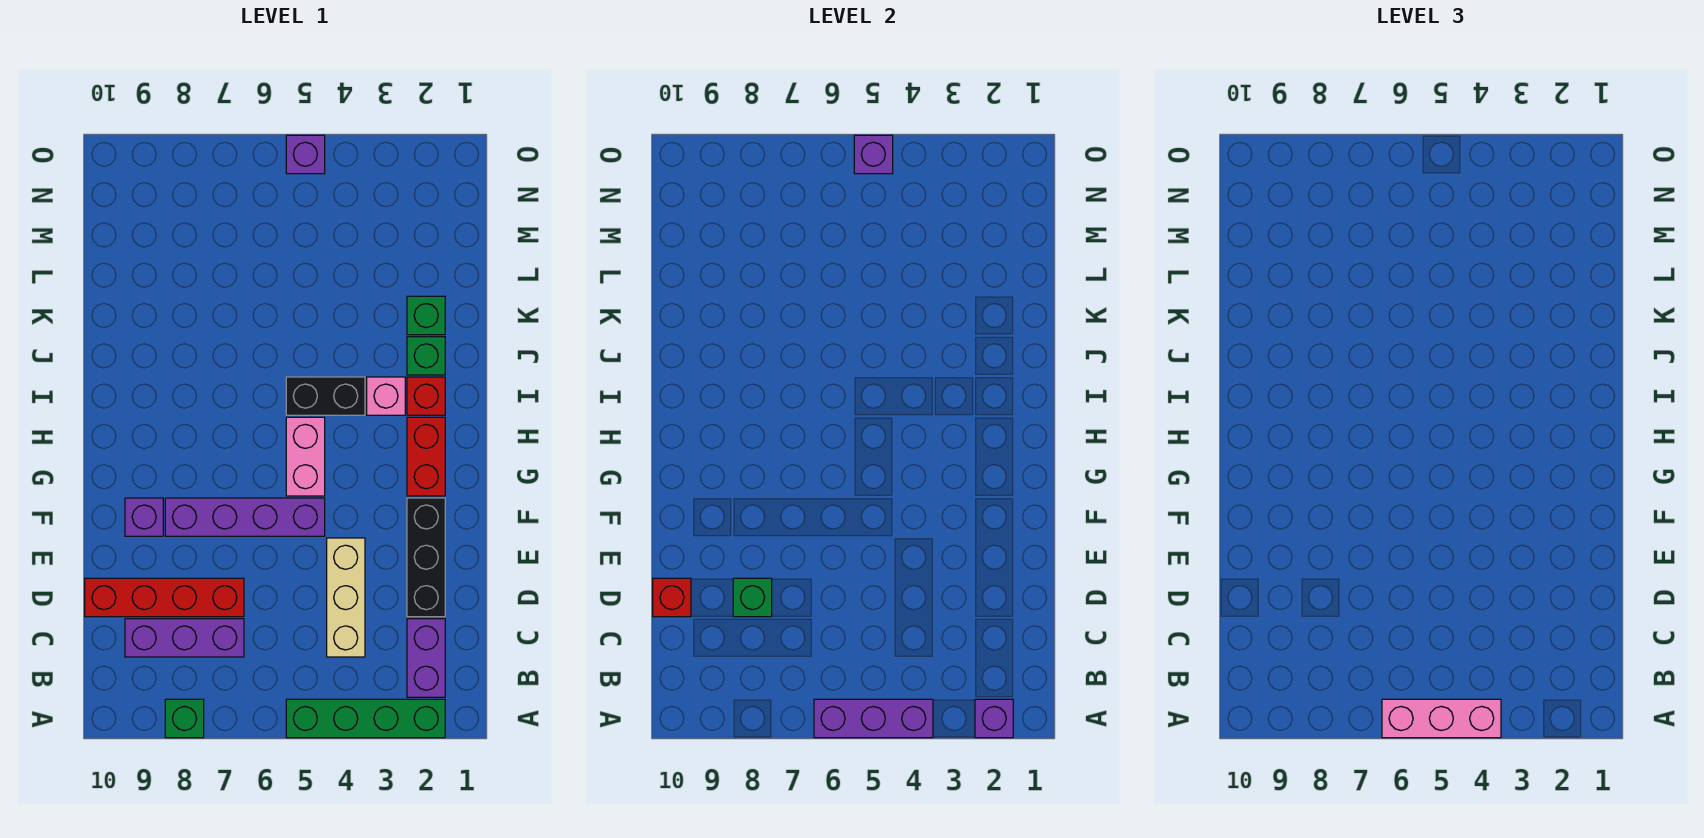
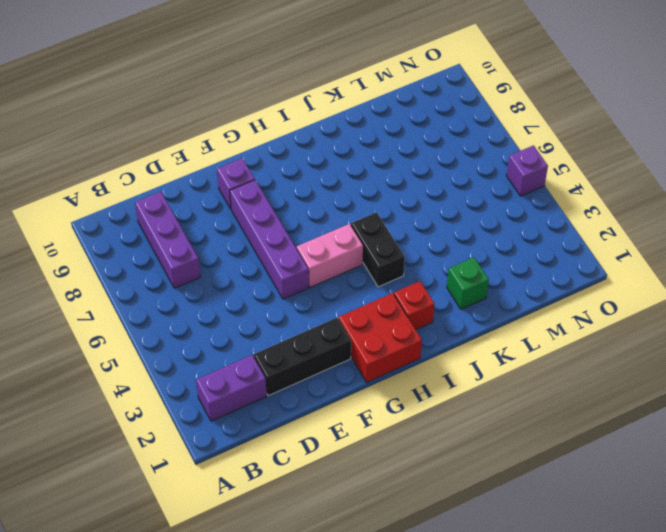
red brick G1:H2 level 1 -> red brick G2:H2 level 1
none -> green brick A2:A5 level 1
none -> green brick A8 level 1
none -> tan brick C4:E4 level 1

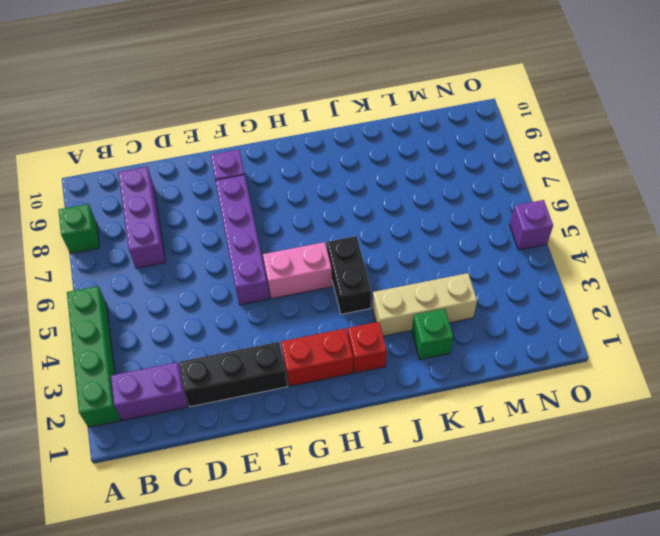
tan brick J3:L3 level 1 -> tan brick C4:E4 level 1
none -> red brick D7:D10 level 1
none -> pink brick I3 level 1
none -> green brick J2 level 1

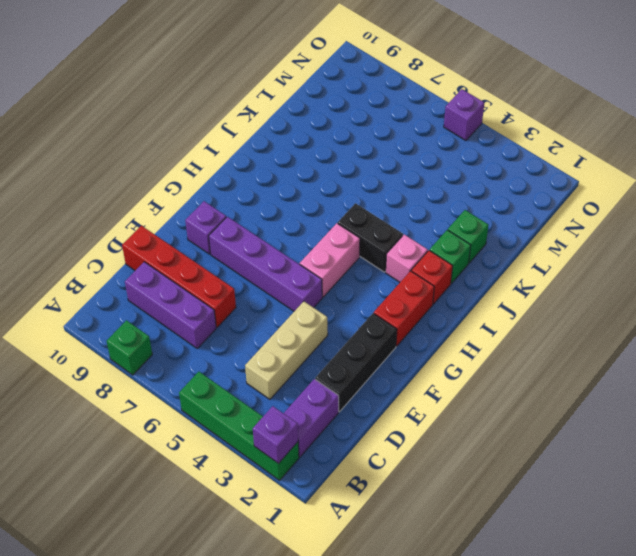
none -> purple brick A4:A6 level 2
none -> green brick D8 level 2
none -> red brick D10 level 2

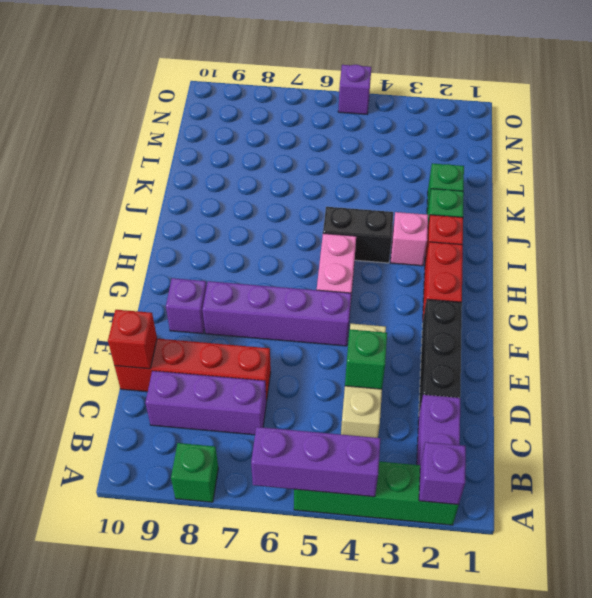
green brick D4 level 2 -> green brick D8 level 2
none -> purple brick O5 level 2
none -> pink brick A4:A6 level 3

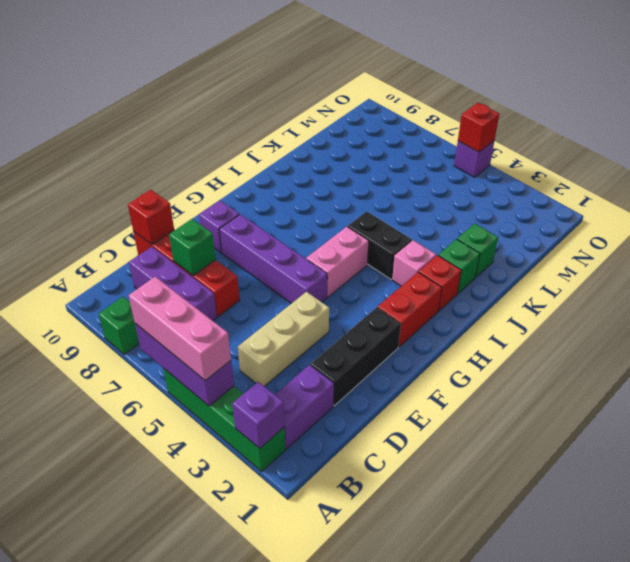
red brick O5 level 2 -> purple brick O5 level 2

